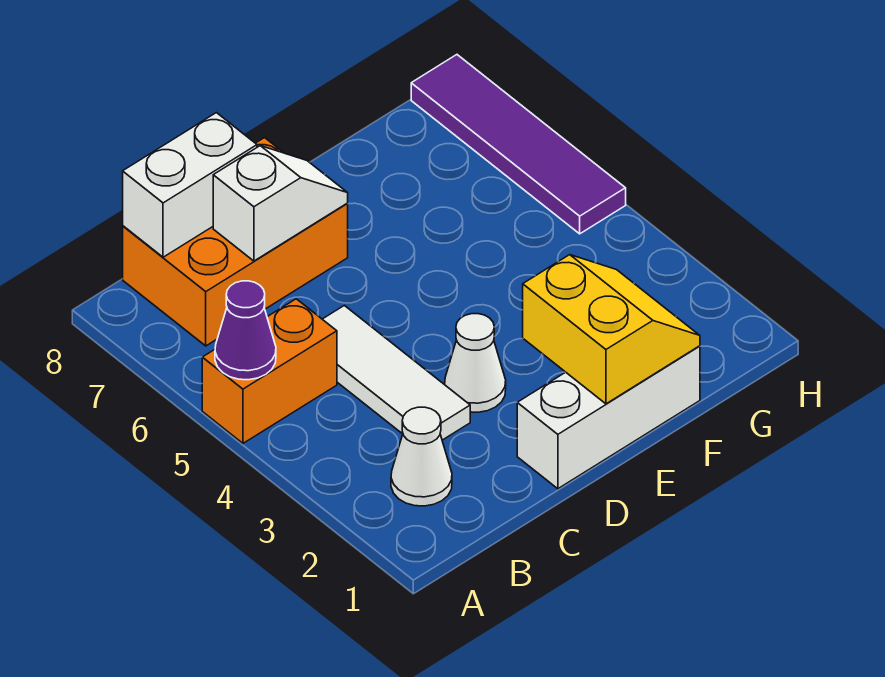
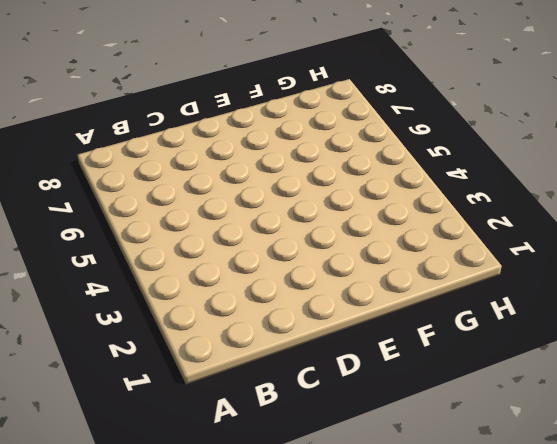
none -> orange brick A5:B5 level 1
none -> white cone B2 level 1

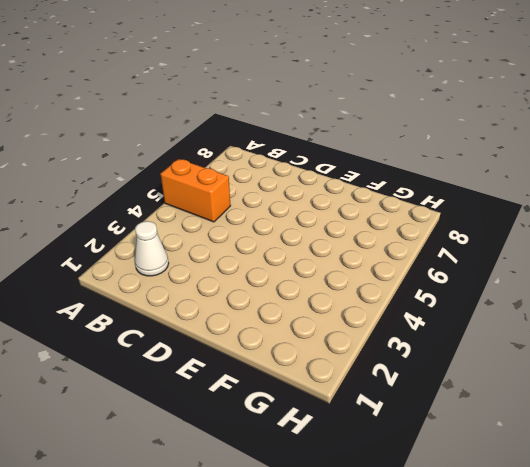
none -> orange brick B7:D8 level 1
none -> white tile C3:C5 level 1

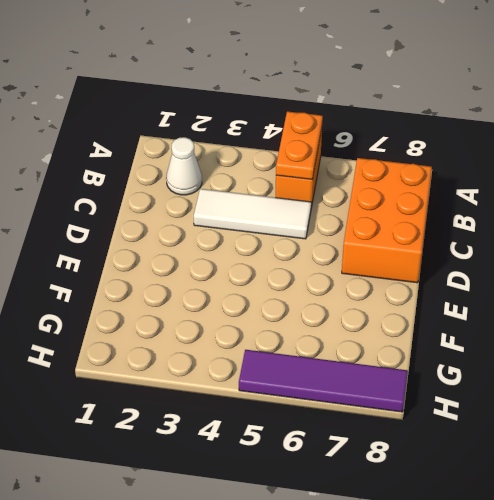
orange plate A5:B5 level 2 -> purple cone A5 level 2
none -> white brick D1:F1 level 1
none -> white cone D3 level 1

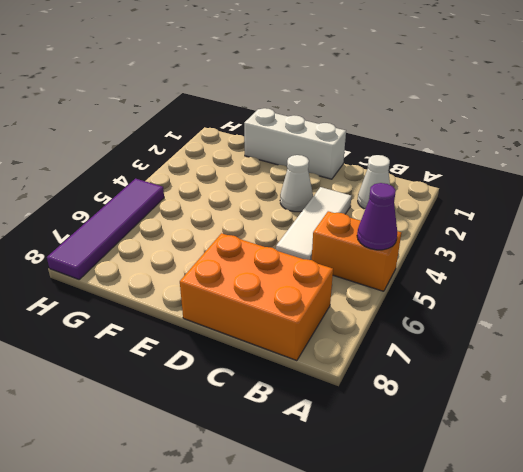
none -> white brick B8:C8 level 2
none -> white slope C7:D7 level 2 top C

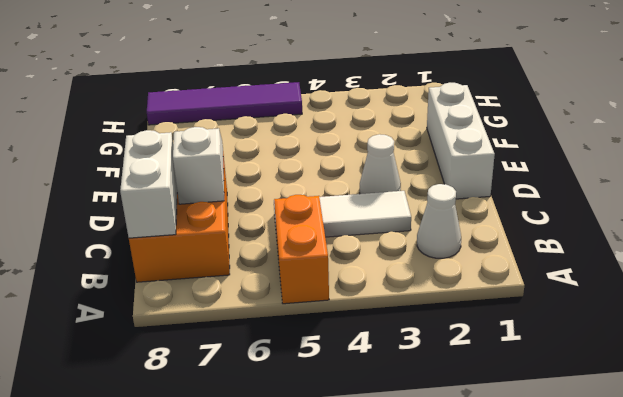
none -> purple cone A5 level 2
none -> yellow slope E1:F2 level 2 top E

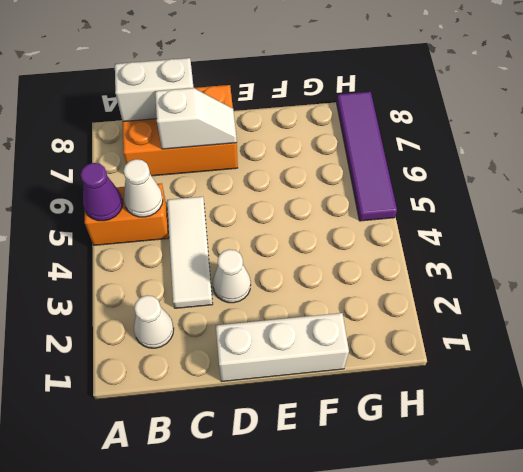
white cone B5 level 2 -> none
none -> yellow slope E1:F2 level 2 top E

